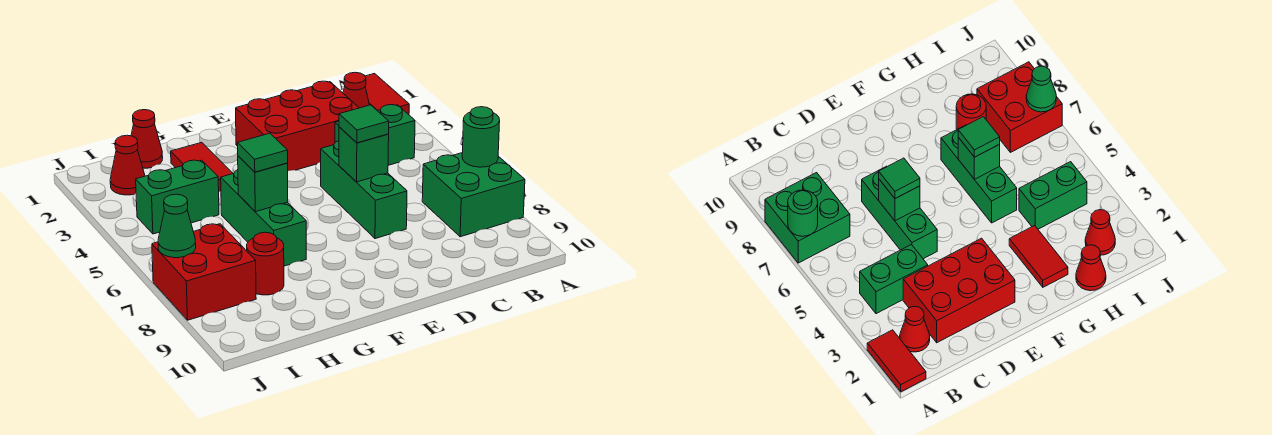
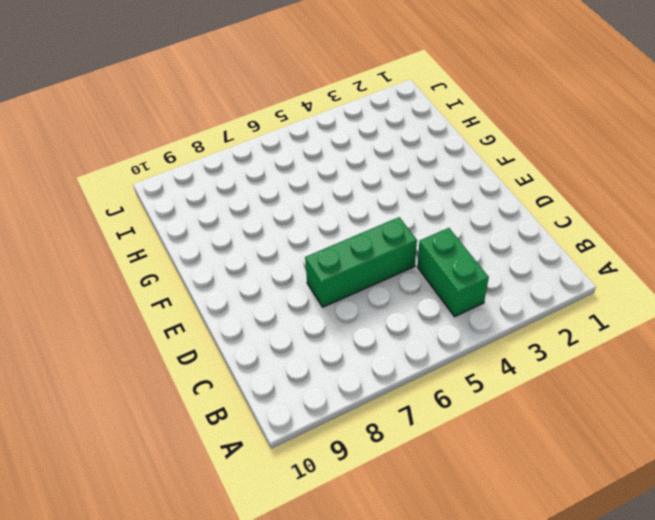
none -> red tile A1:A2 level 1
none -> green brick A7:B8 level 1
none -> red cone B2 level 1

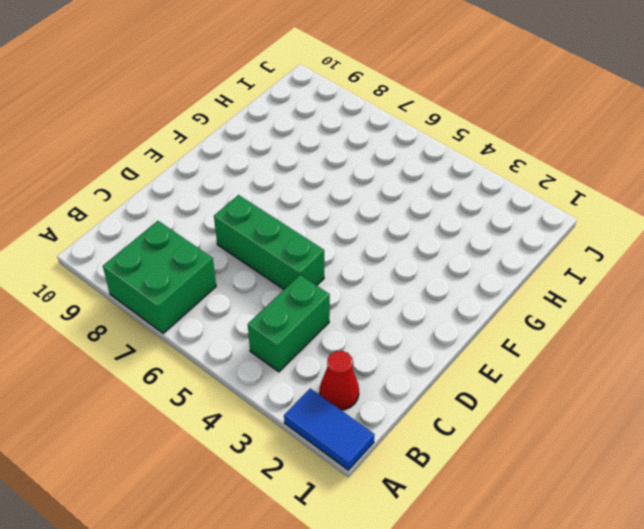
blue tile A1:A2 level 1 -> red tile A1:A2 level 1
none -> red brick C2:E3 level 1
none -> red tile G2:G3 level 1
none -> green brick G5:G7 level 1

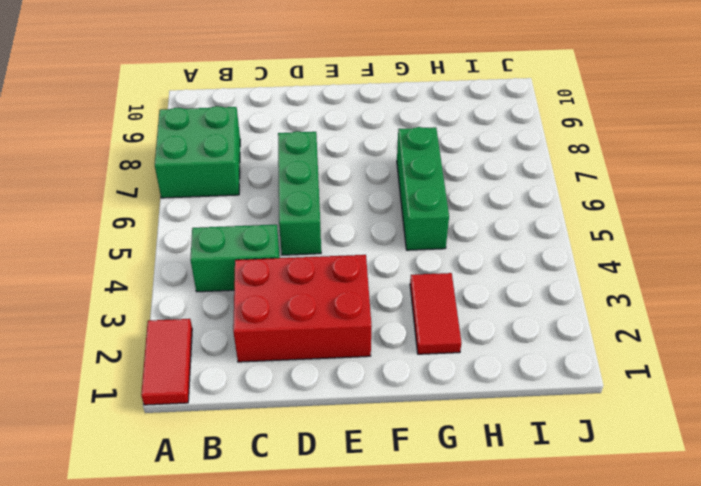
none -> red cone B2 level 1
none -> red cone H1 level 1
none -> green brick H4:I4 level 1

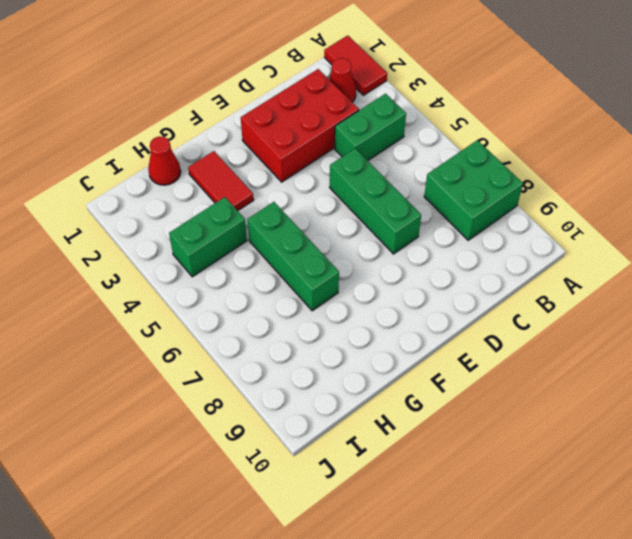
none -> red round brick H8 level 1
none -> red cone I2 level 1
none -> red brick I7:J8 level 1

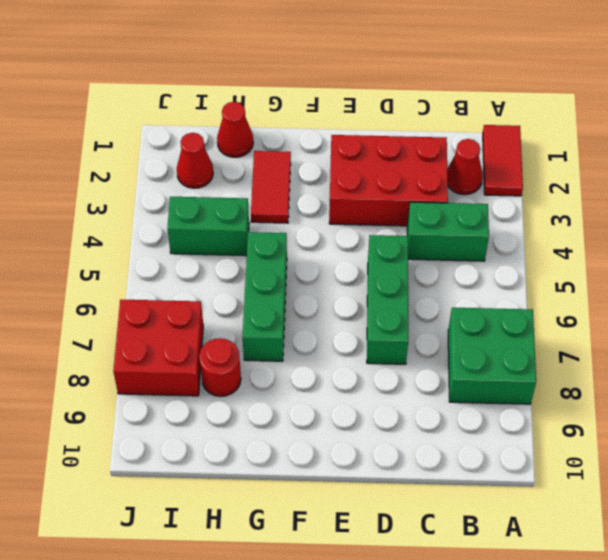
none -> green round brick A7 level 2
none -> green brick D6 level 2
none -> green brick G6 level 2

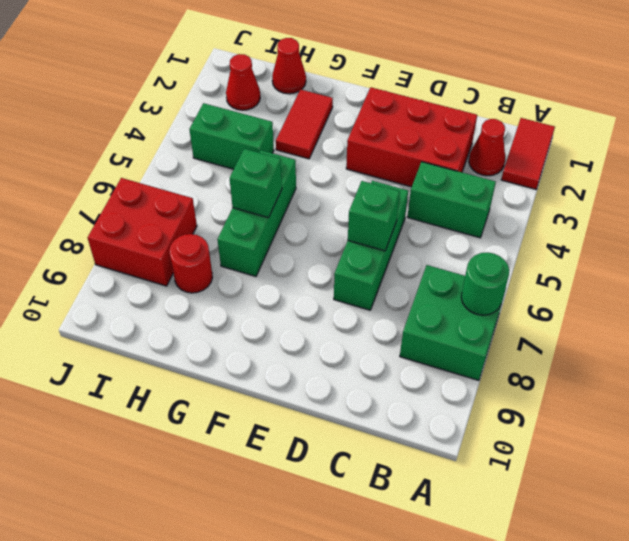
none -> green cone J7 level 2
none -> green tile D6 level 3
none -> green tile G6 level 3

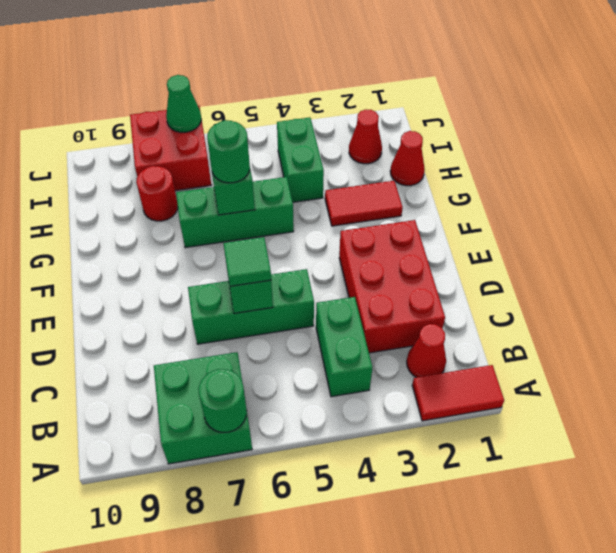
green round brick G6 level 3 -> green tile G6 level 3

